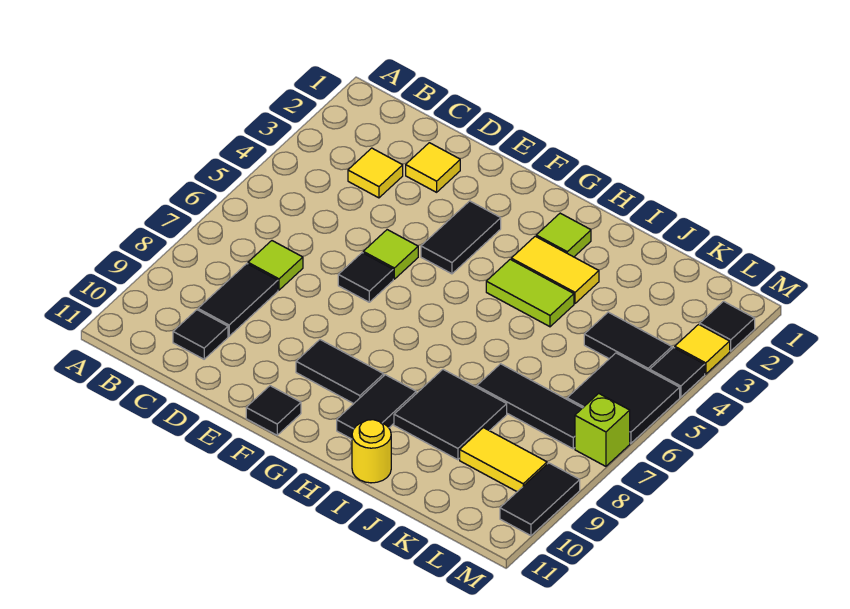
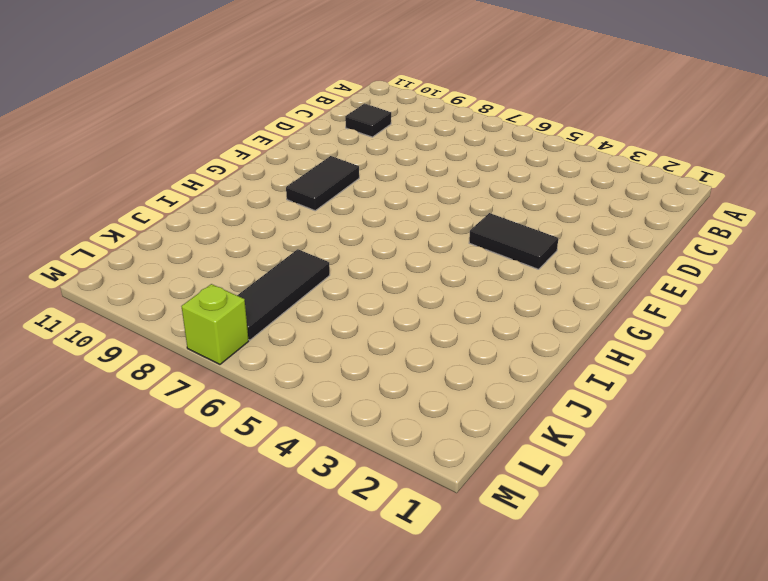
none -> yellow tile C3 level 1
none -> lime tile C7 level 1
none -> black tile C8:C9 level 1

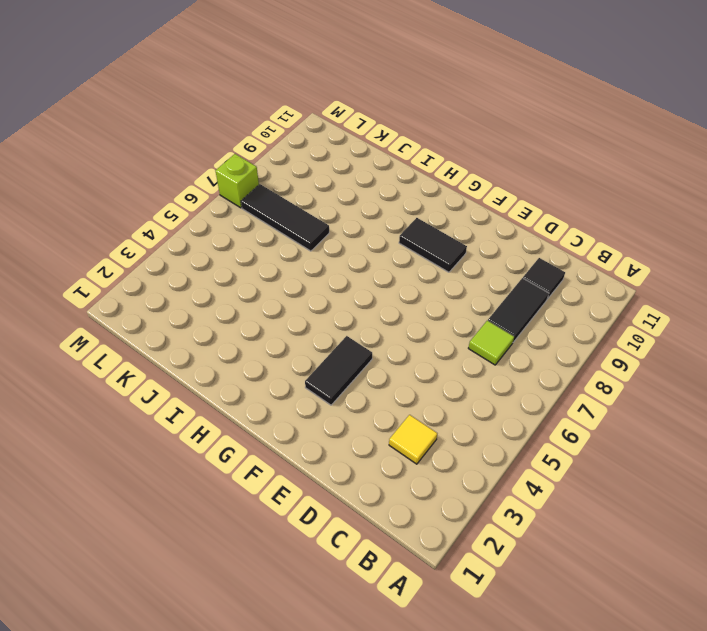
none -> yellow tile D2 level 1
none -> lime tile E5 level 1
none -> black tile E6 level 1

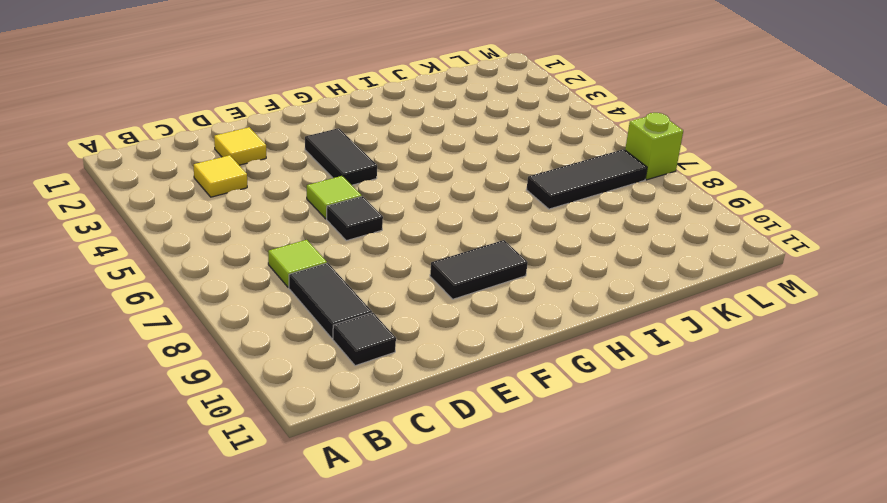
none -> black tile F11 level 1
none -> lime tile H2 level 1
none -> yellow tile H3:I3 level 1

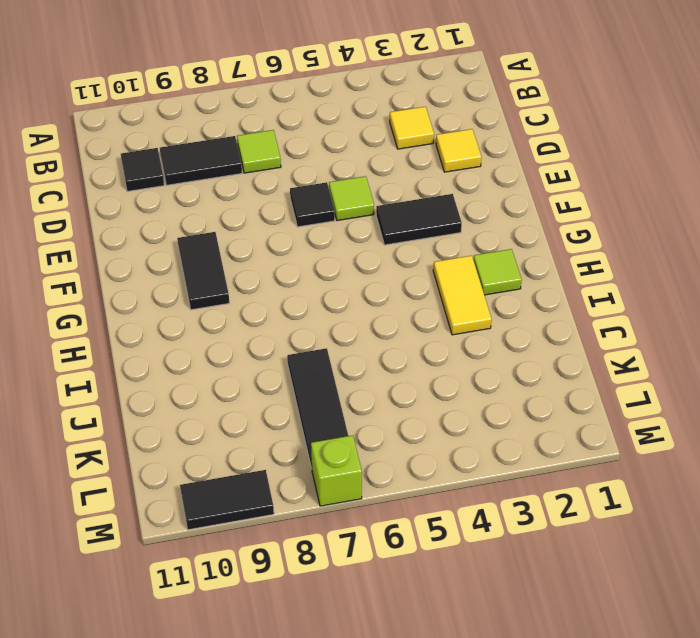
none -> black tile F11 level 1
none -> lime tile H4:I4 level 1
none -> black tile H9:H10 level 1

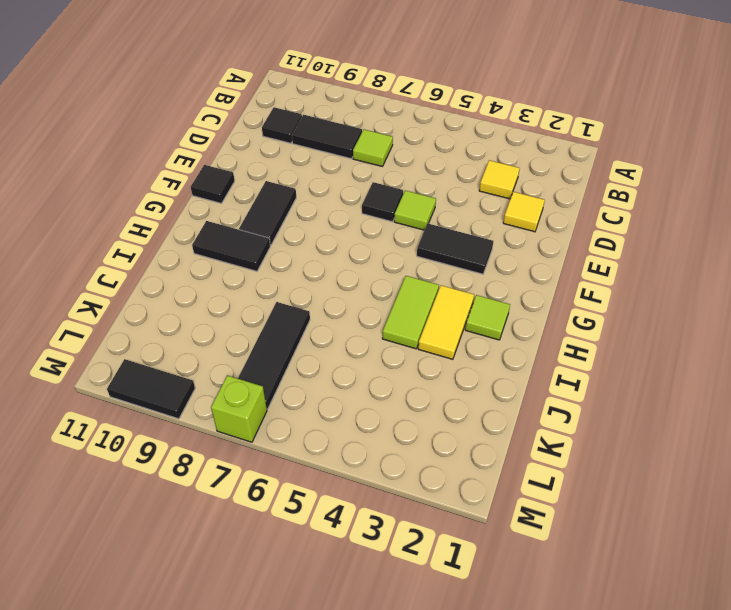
none -> black tile I8:J9 level 1
none -> yellow round brick I11 level 1
none -> black tile K4:L4 level 1

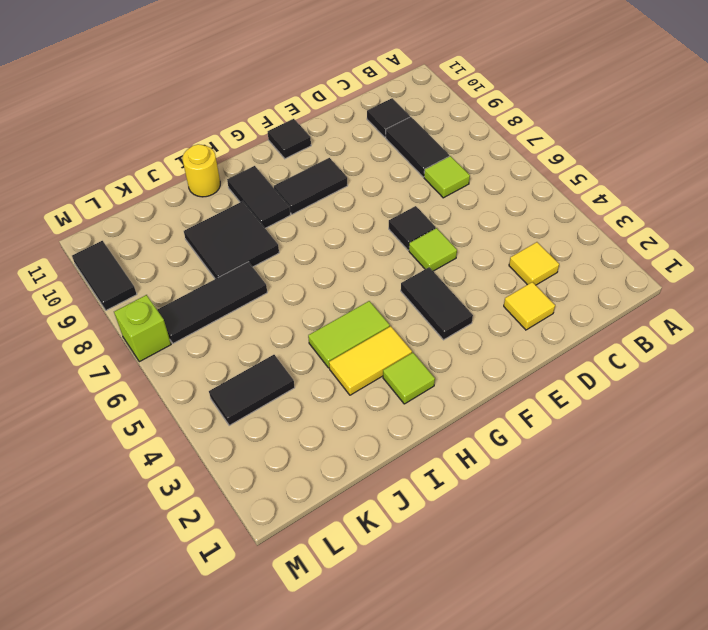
none -> yellow tile K9:L9 level 1
none -> black tile L5:M6 level 1
none -> black tile M2 level 1

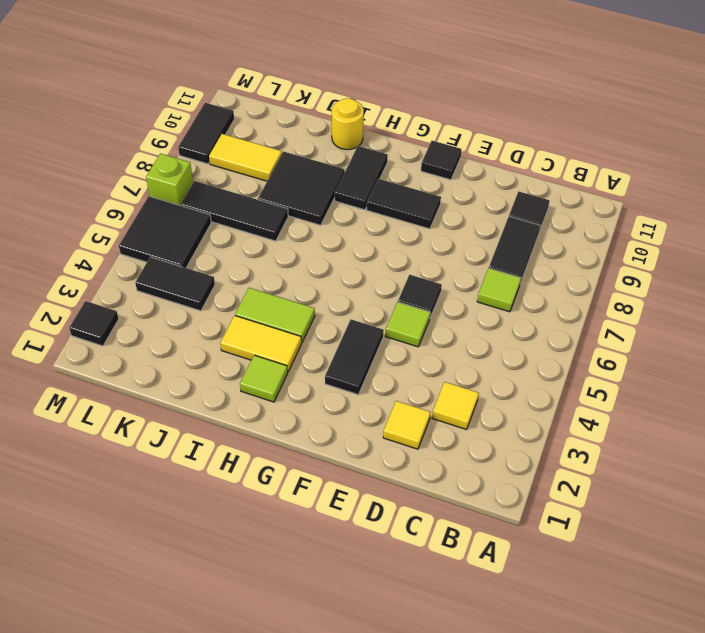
none -> yellow tile M3 level 1
none -> black tile M4 level 1

